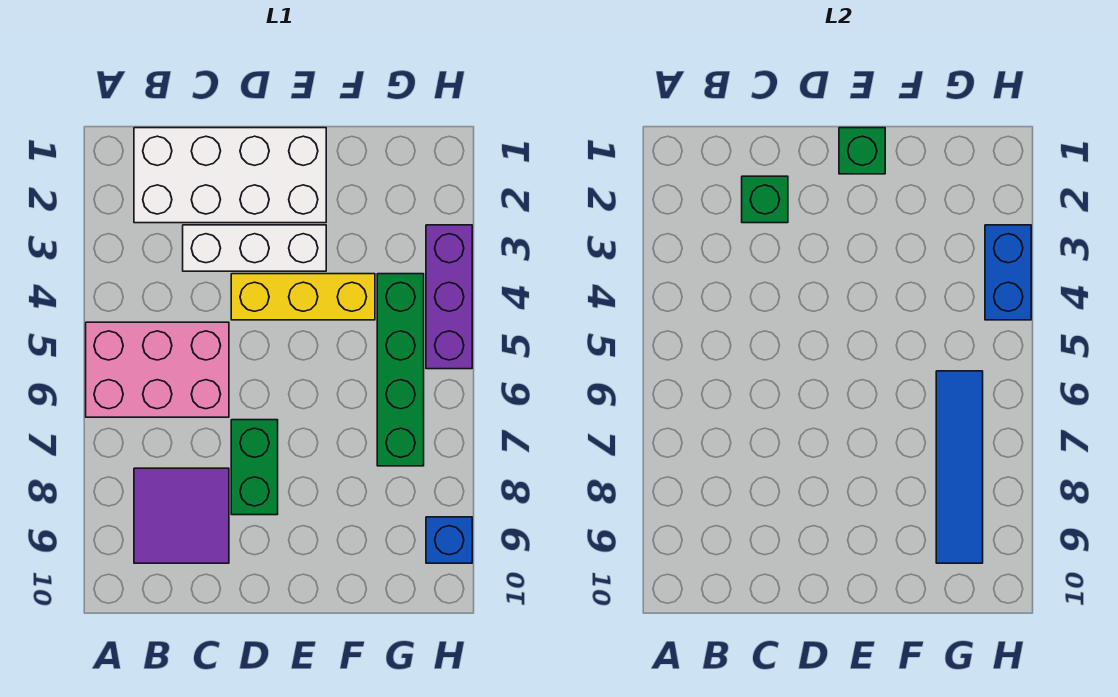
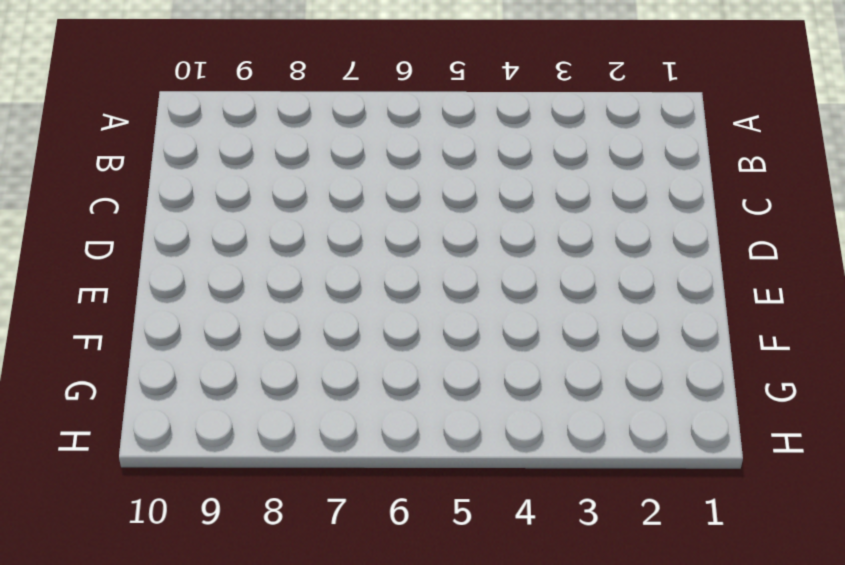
none -> pink brick A5:C6 level 1
none -> white brick B1:E2 level 1
none -> purple tile B8:C9 level 1

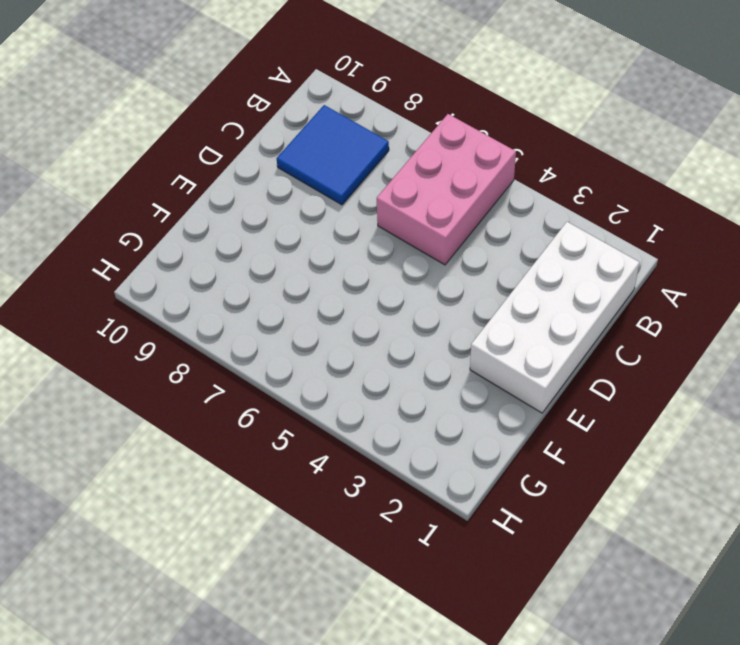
blue tile B8:C9 level 1 -> purple tile B8:C9 level 1
none -> white brick C3:E3 level 1
none -> yellow brick D4:F4 level 1
none -> green brick D7:D8 level 1

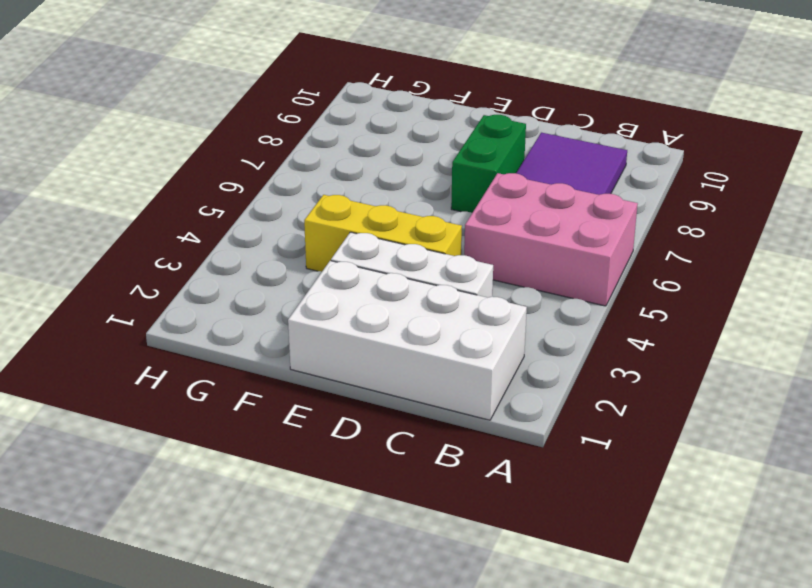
none -> green brick G4:G7 level 1
none -> purple brick H3:H5 level 1
none -> blue brick H9 level 1

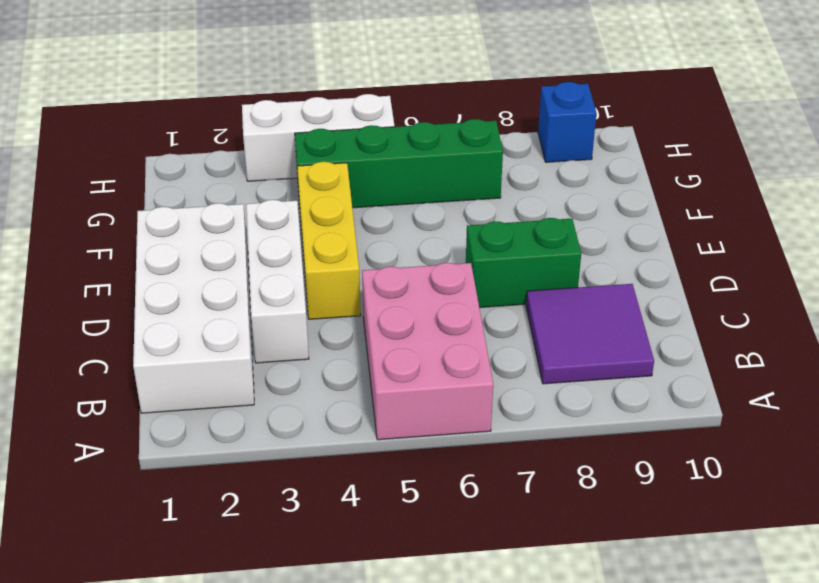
white brick H3:H5 level 1 -> purple brick H3:H5 level 1
none -> green brick C2 level 2
none -> green brick E1 level 2
none -> blue tile G6:G9 level 2

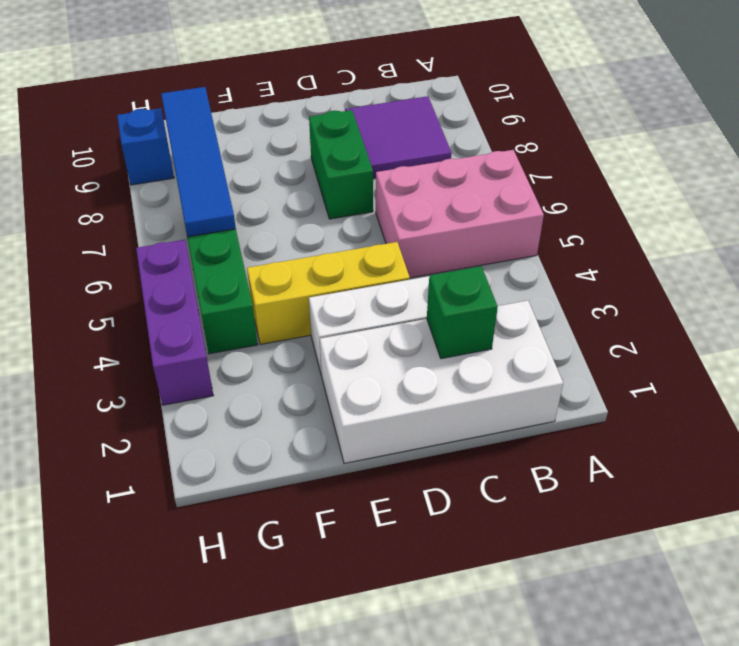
none -> green brick E1 level 2
none -> blue brick H3:H4 level 2

